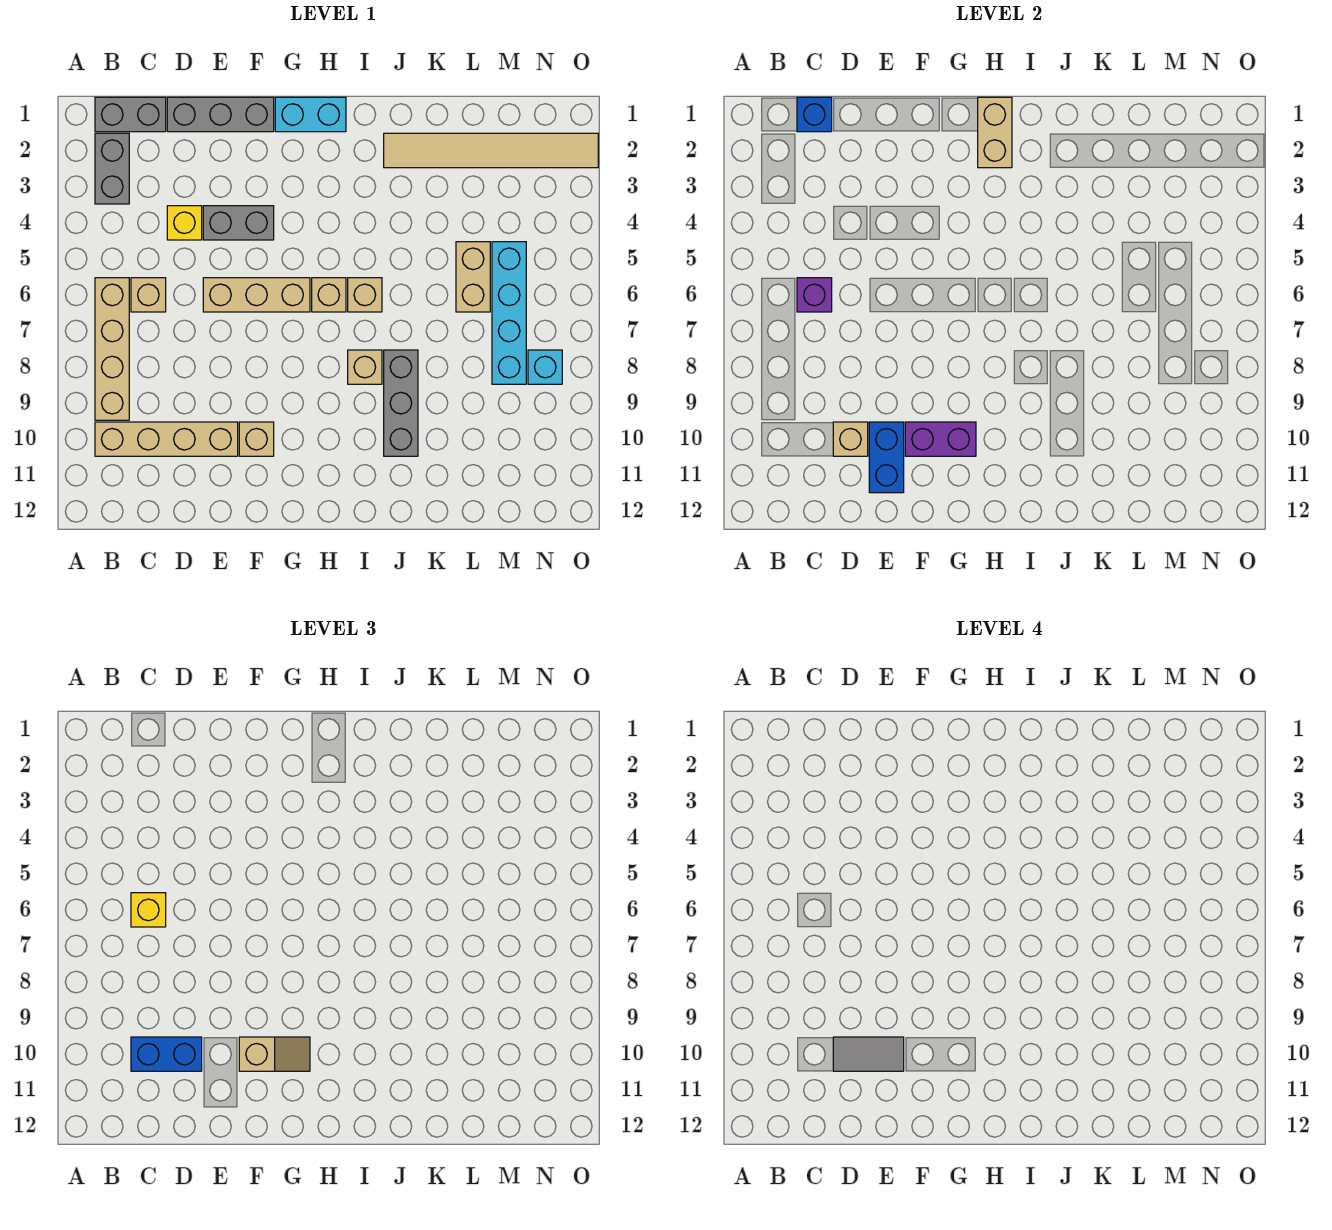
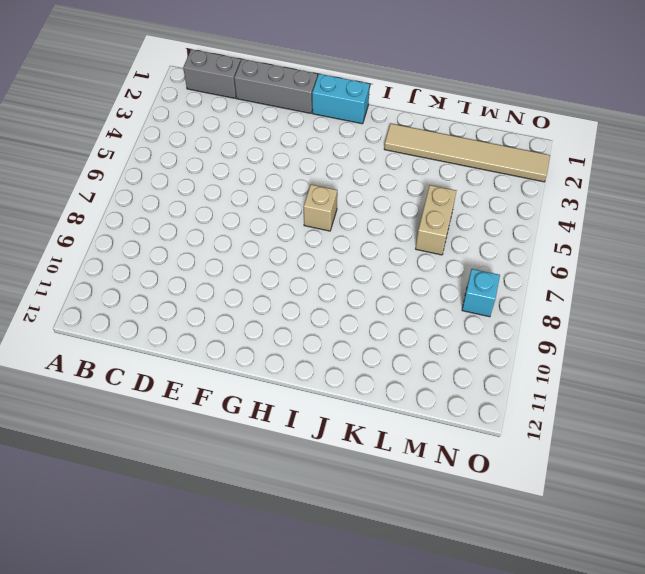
none -> grey brick B2:B3 level 1
none -> tan brick B6:B9 level 1
none -> tan brick B10:E10 level 1

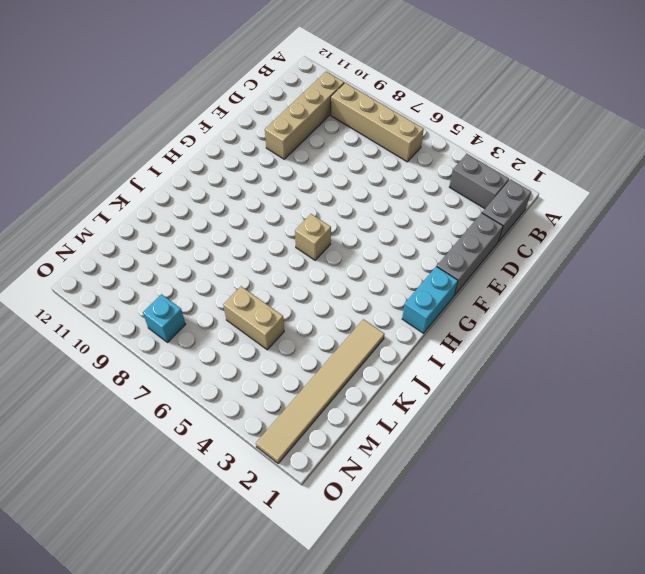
none -> tan brick C6 level 1
none -> yellow brick D4 level 1
none -> grey brick E4:F4 level 1

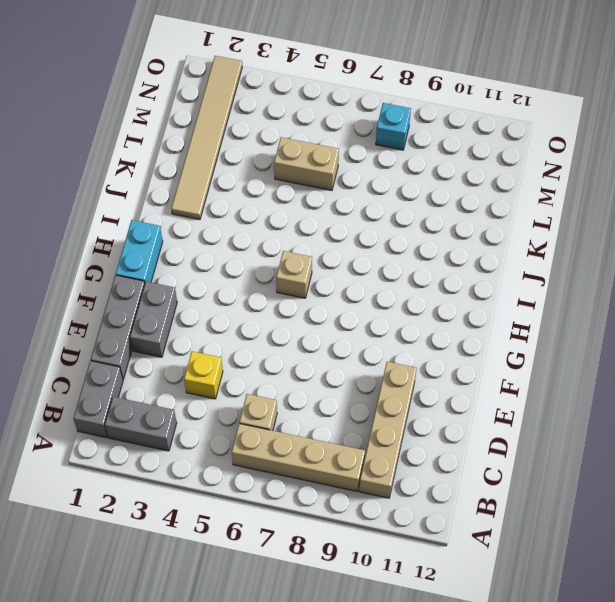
grey brick E2:F2 level 1 -> grey brick E4:F4 level 1
none -> tan brick E6:G6 level 1
none -> tan brick F10 level 1
none -> tan brick I6 level 1

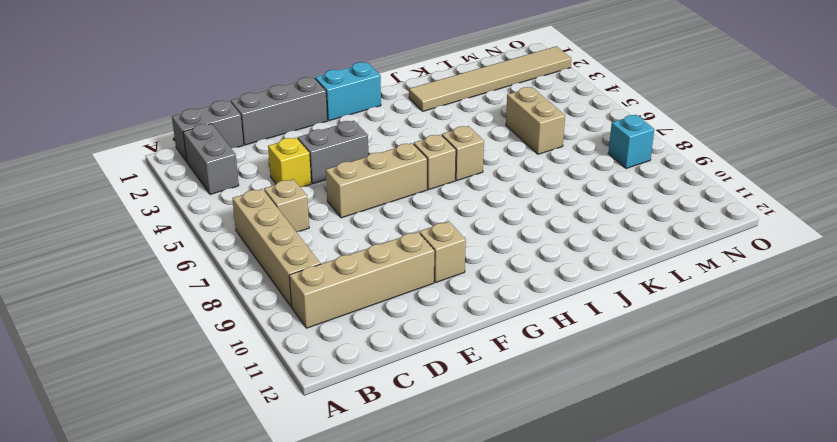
none -> tan brick I8 level 1
none -> grey brick J8:J10 level 1
none -> cyan brick M5:M8 level 1

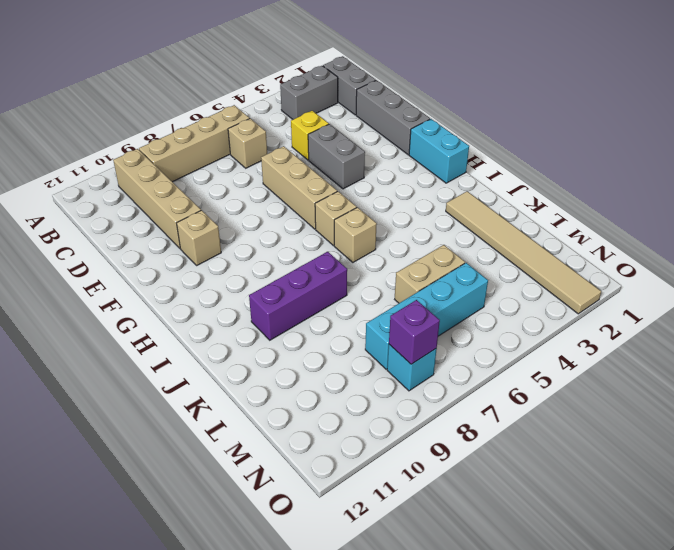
purple brick J8:J10 level 1 -> grey brick J8:J10 level 1
purple brick N8 level 2 -> purple brick C6 level 2
none -> tan brick I8 level 1
none -> blue brick C1 level 2
none -> tan brick D10 level 2

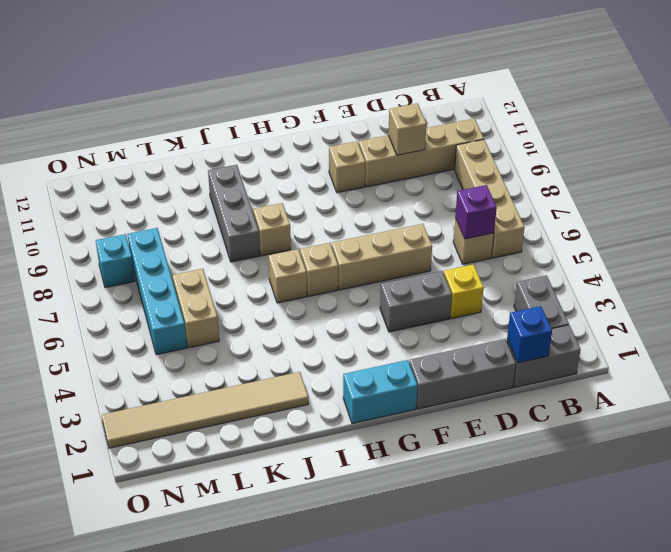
none -> blue brick E10:E11 level 2
none -> purple brick F10:G10 level 2
none -> tan brick H1:H2 level 2

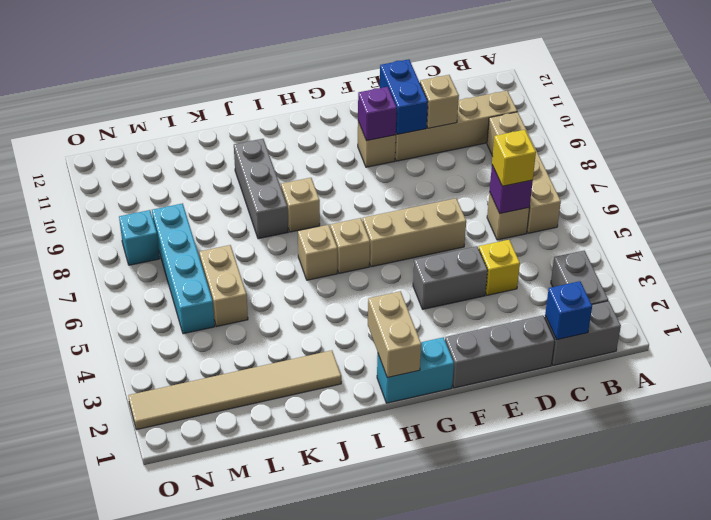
purple brick F10 level 2 -> purple brick F10:G10 level 2
none -> blue brick C10:D10 level 3
none -> tan slope F10:G10 level 3 top F
none -> grey tile D10:E10 level 4

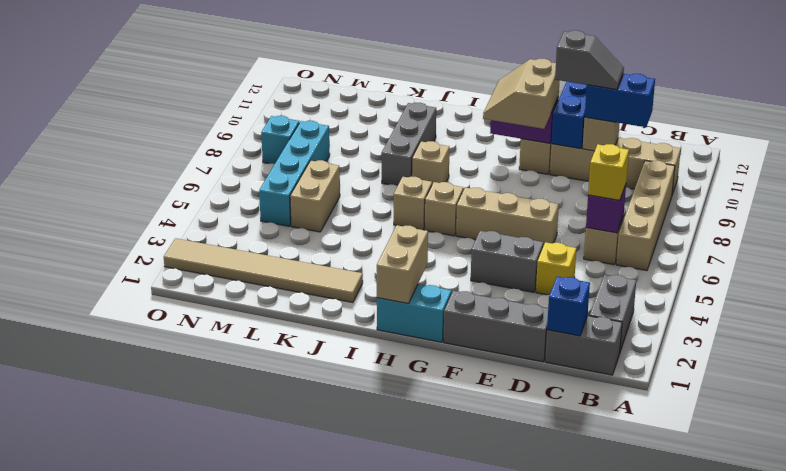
grey slope D10:E10 level 4 top E -> grey tile D10:E10 level 4
tan slope F9:G10 level 3 top F -> tan slope F10:G10 level 3 top F

